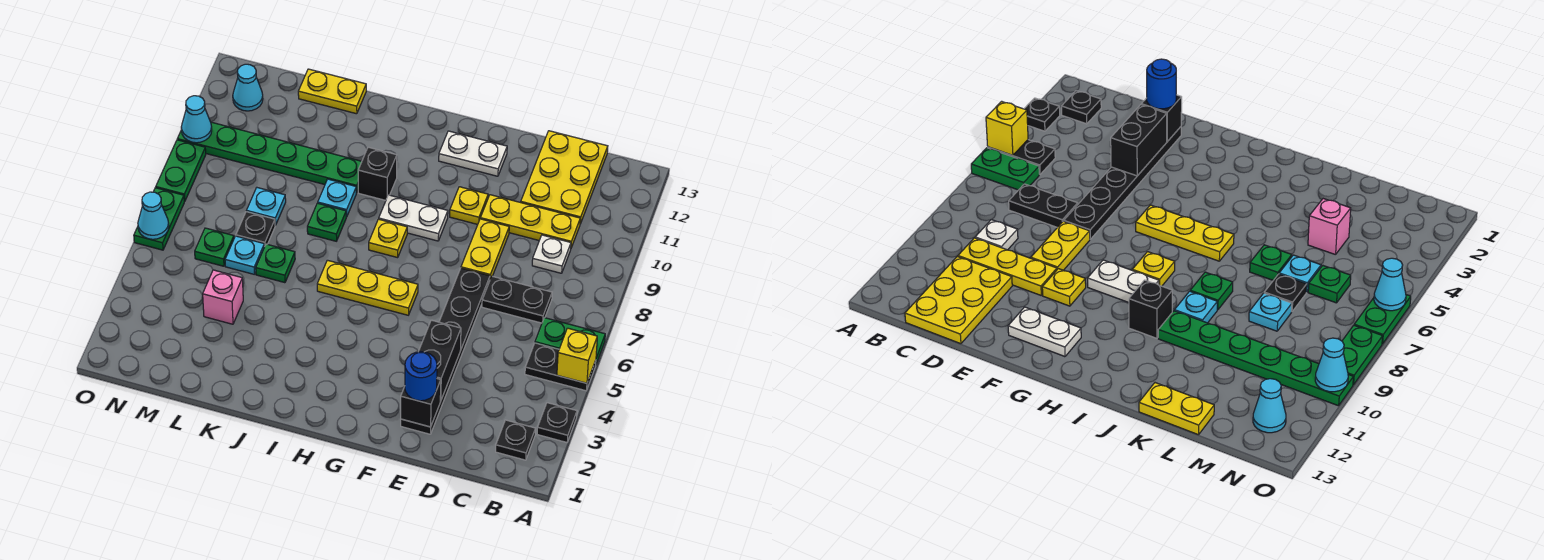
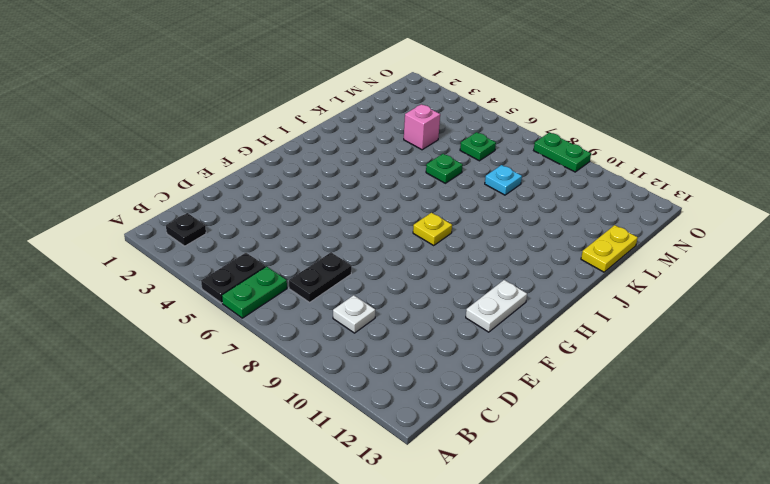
none -> black plate A3 level 1
none -> yellow plate C10:E10 level 1
none -> yellow plate C11:D13 level 1
none -> black plate E2:E7 level 1

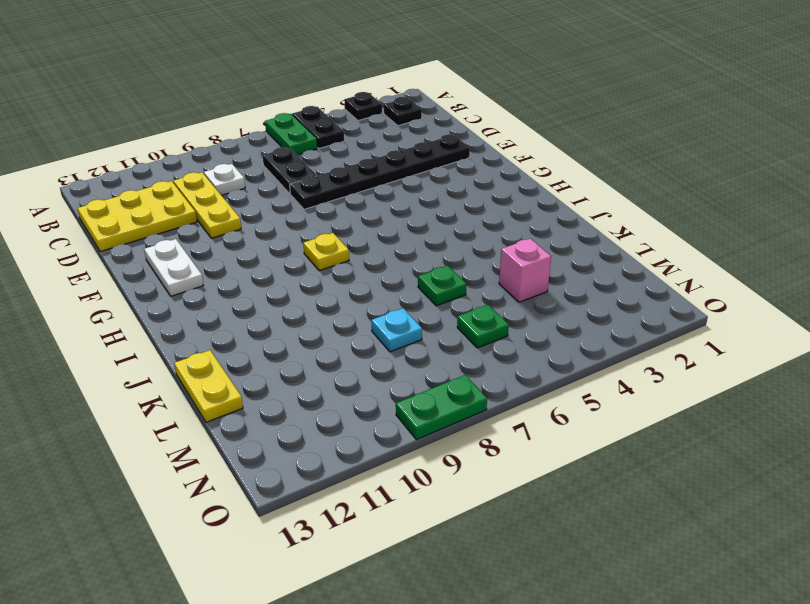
none -> yellow plate E8:E9 level 1
none -> yellow plate F10 level 1
none -> yellow plate G6:I6 level 1
none -> white plate G9:H9 level 1

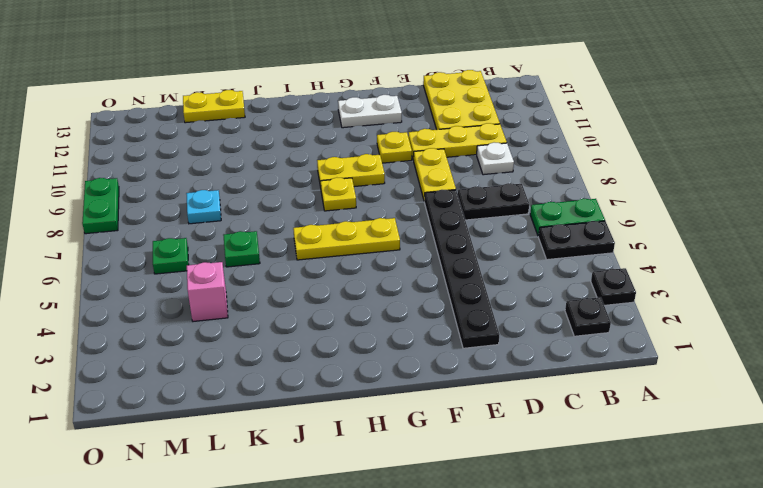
yellow plate G9:H9 level 1 -> white plate G9:H9 level 1
none -> black brick I10 level 1
none -> green plate J8 level 1
none -> cyan plate J9 level 1
none -> green plate J10:O10 level 1

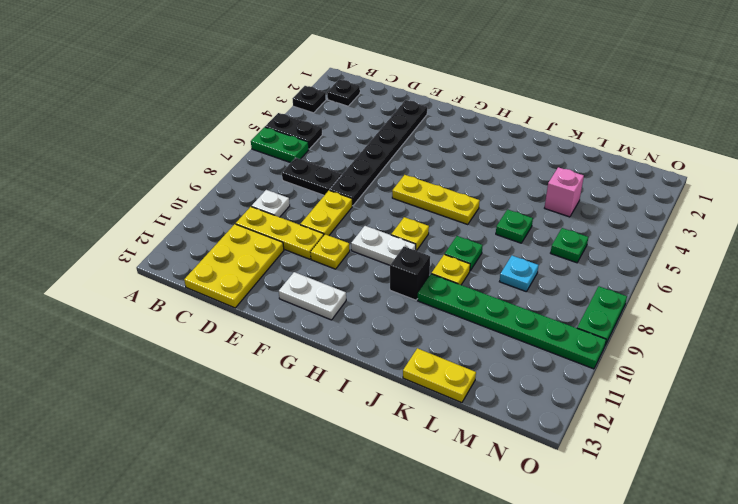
yellow plate J9 level 1 -> cyan plate J9 level 1
none -> cyan plate L6 level 1
none -> black plate L7 level 1
none -> cyan cone N12 level 1
none -> green plate O6:O7 level 1

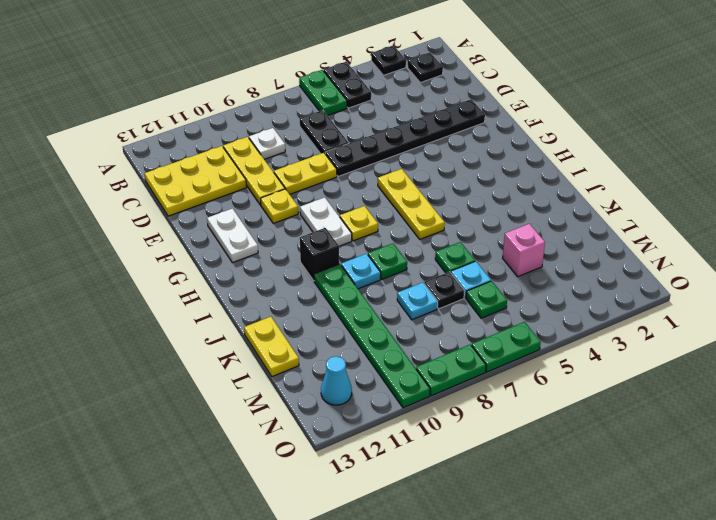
none -> yellow brick A5 level 2
none -> black brick E2 level 2
none -> black brick E3:E4 level 2
none -> cyan cone O6 level 2

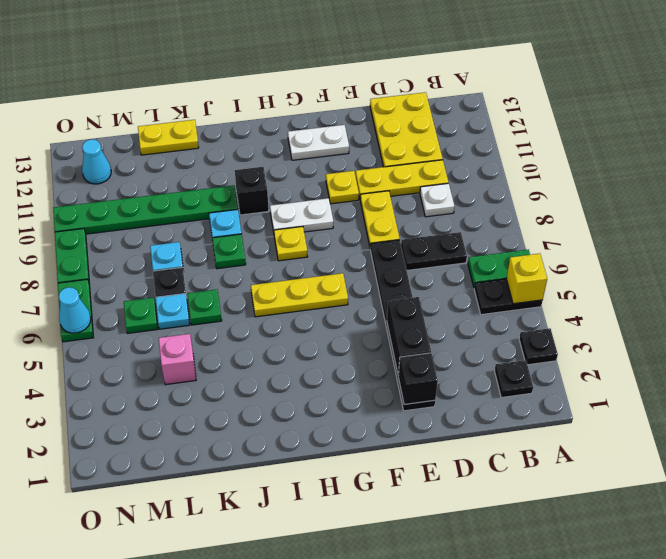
none -> cyan cone O10 level 2
none -> blue round brick E2 level 3

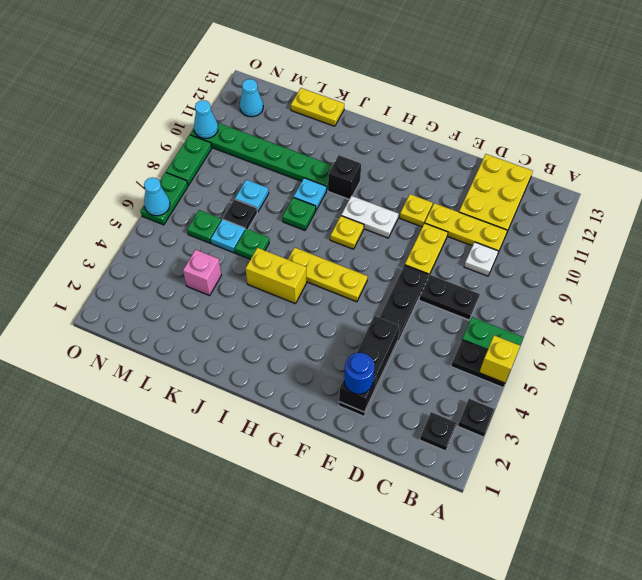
yellow brick I5:J5 level 1 -> none
none -> white plate F12:G12 level 1

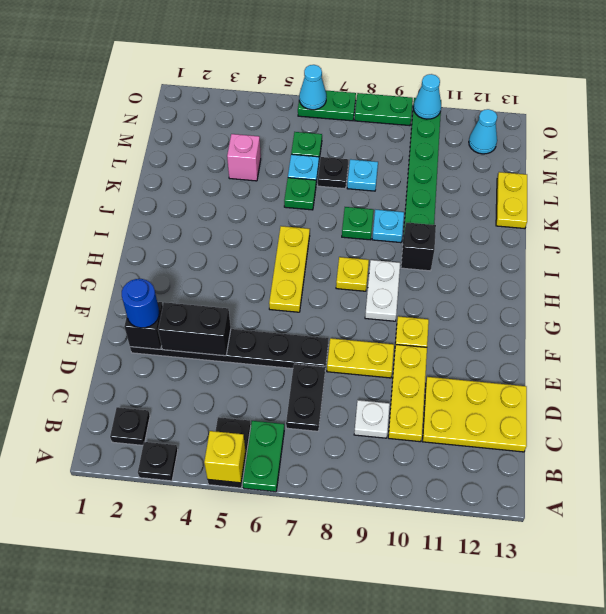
none -> white plate F12:G12 level 1

